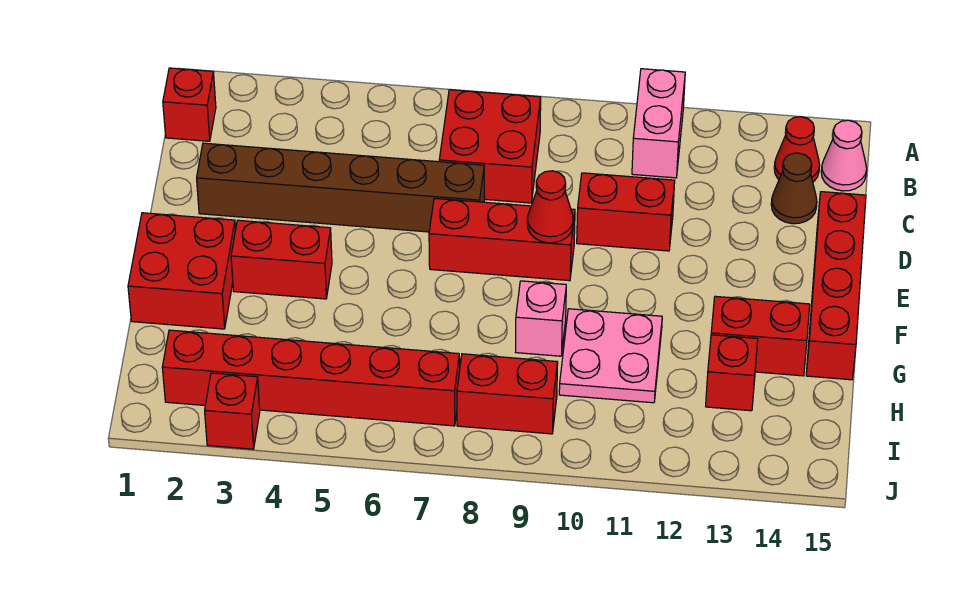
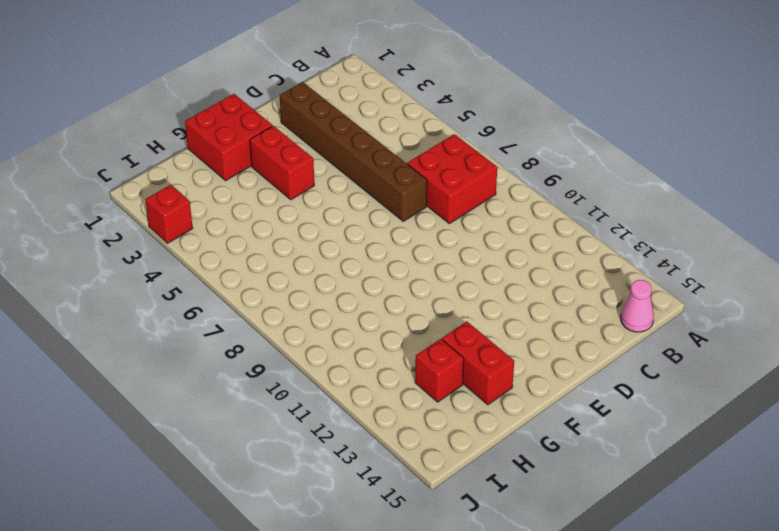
none -> pink brick A11:B11 level 1
none -> red brick B1 level 1
none -> red cone B14 level 1

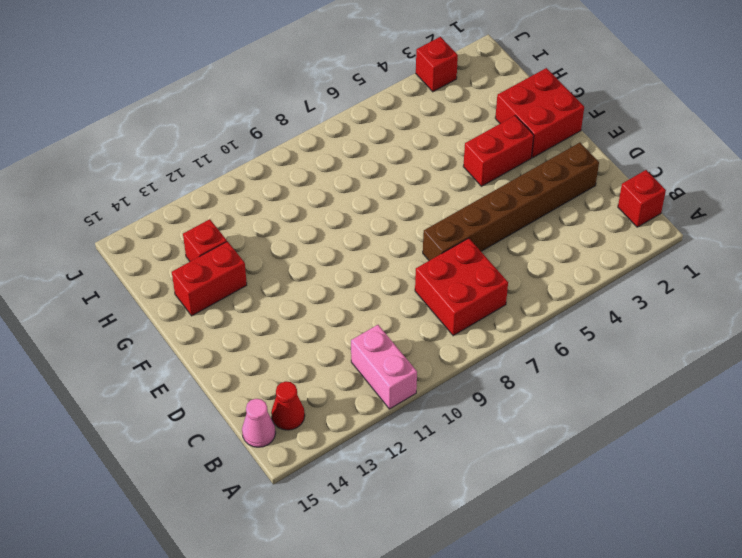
none -> brown cone C14 level 1
none -> red brick D10:D11 level 1
none -> red brick D15:G15 level 1

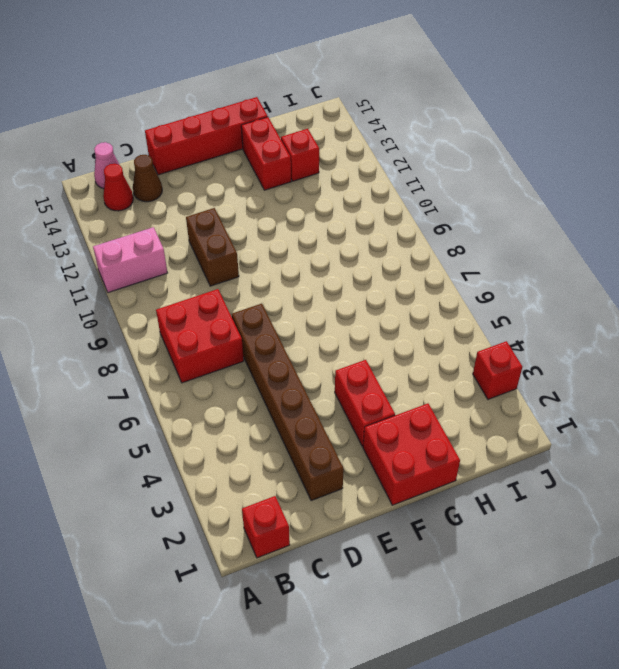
brown brick D10:D11 level 1 -> red brick D10:D11 level 1
none -> red brick E7:E9 level 1
none -> pink brick G9 level 1
none -> pink plate G10:H11 level 1

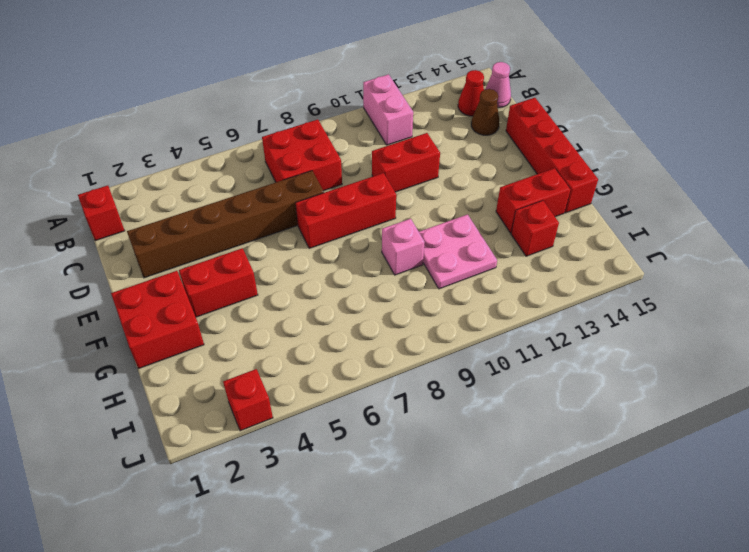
none -> red brick I2:I7 level 1
none -> red brick I8:I9 level 1
none -> red cone E9 level 2

